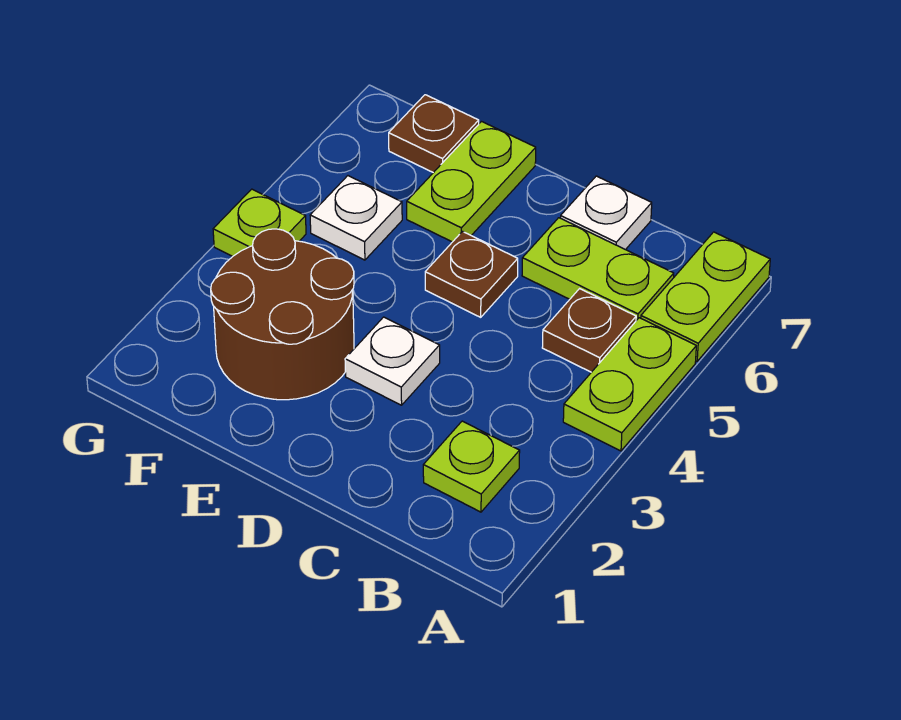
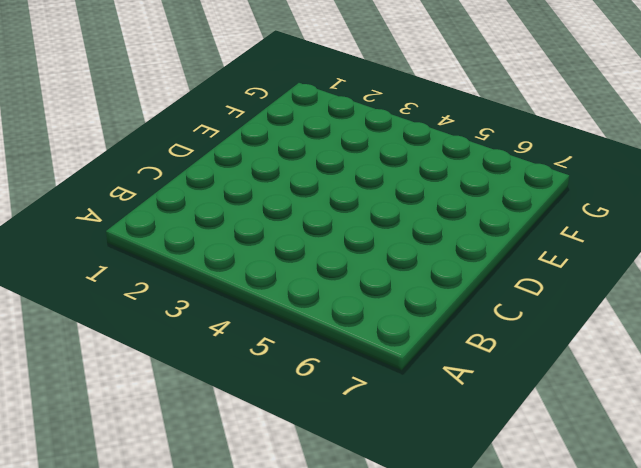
none -> lime plate A4:A5 level 1
none -> lime plate A6:A7 level 1
none -> lime plate B2 level 1

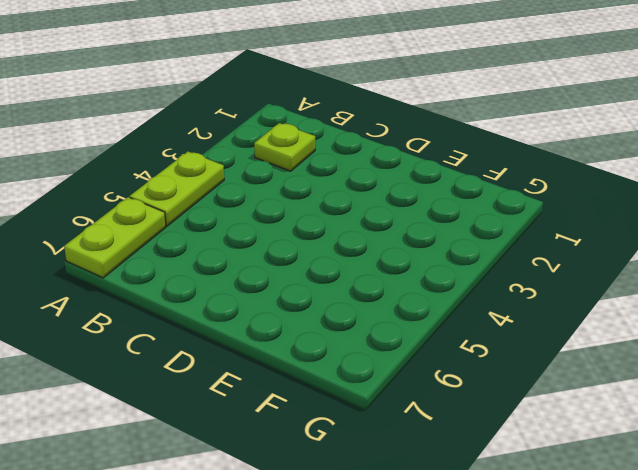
none -> brown plate B5 level 1
none -> lime plate B6:C6 level 1
none -> white plate C7 level 1

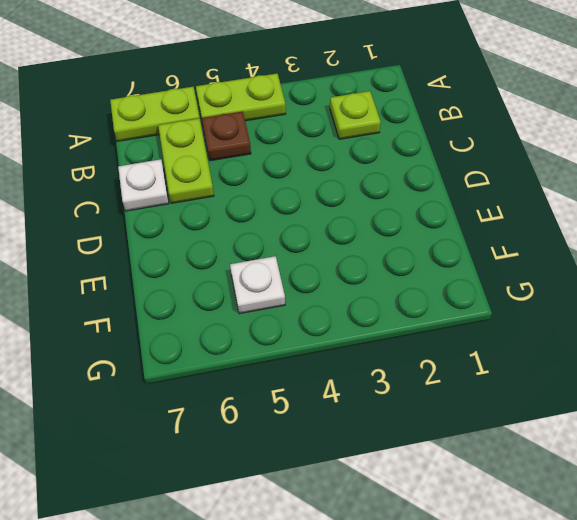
none -> white plate D3 level 1
none -> brown plate D5 level 1
none -> brown round brick E2:F3 level 1

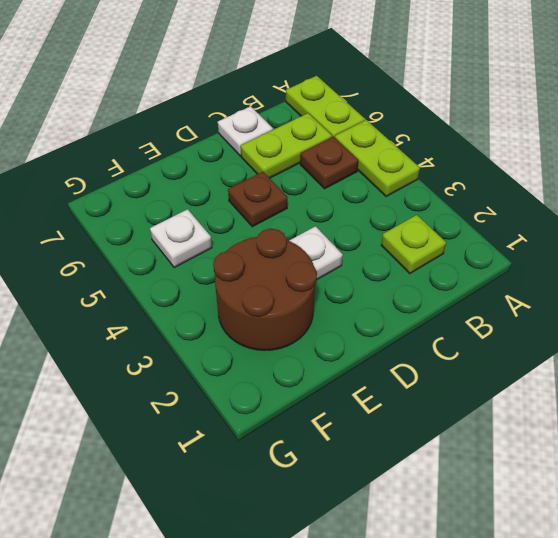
none -> lime plate E6:E7 level 1
none -> brown plate F7 level 1
none -> lime plate G4 level 1

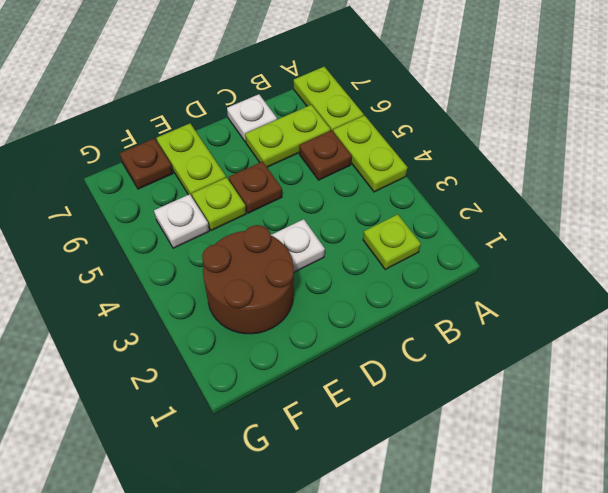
lime plate E5 level 1 -> lime plate G4 level 1

